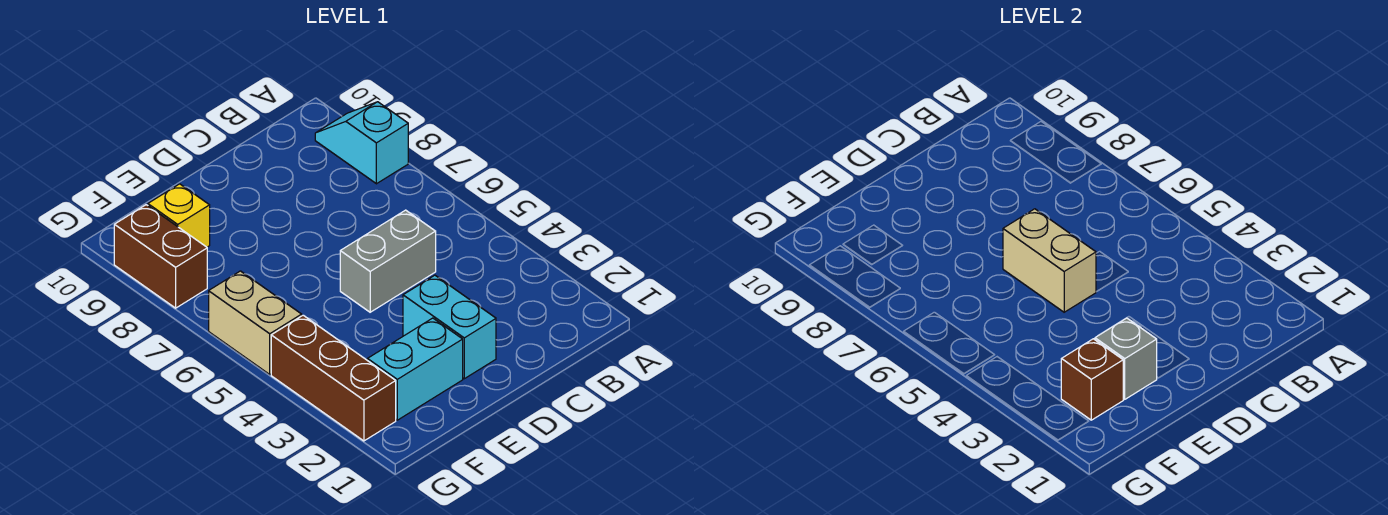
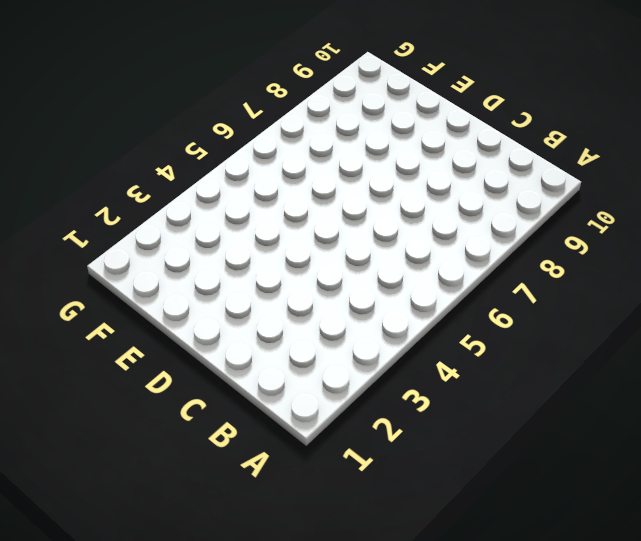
none -> cyan slope A8:A9 level 1 top 8
none -> grey brick C5:D5 level 1

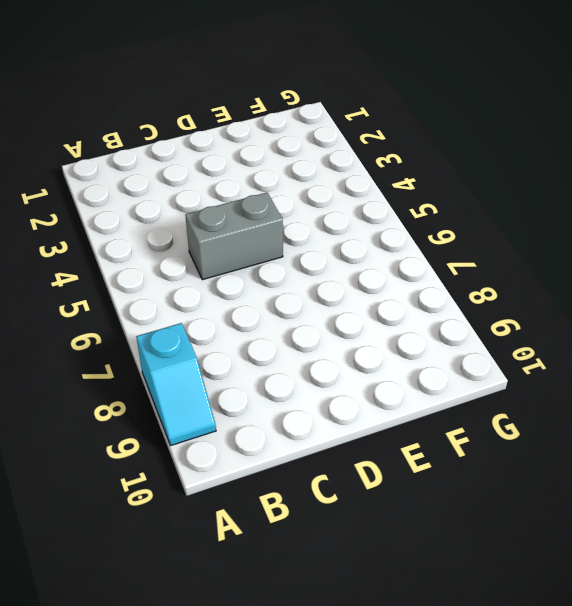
none -> cyan brick D2:D3 level 1
none -> cyan brick E2:F2 level 1

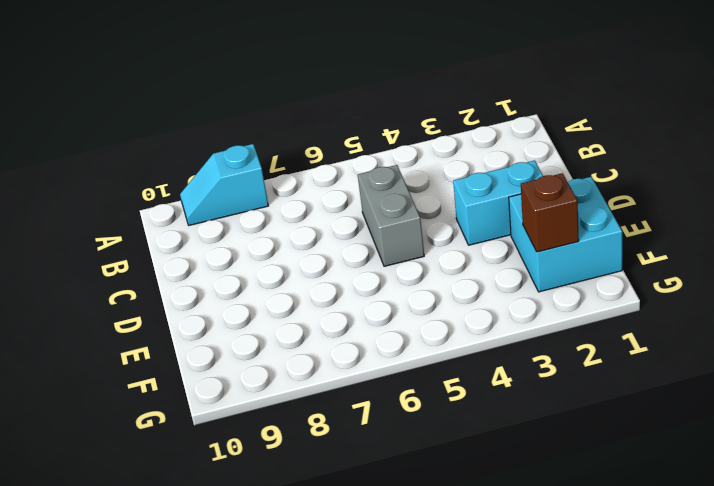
cyan brick E1:F2 level 1 -> cyan brick E2:F2 level 1
none -> yellow brick F9 level 1
none -> brown brick G2:G4 level 1

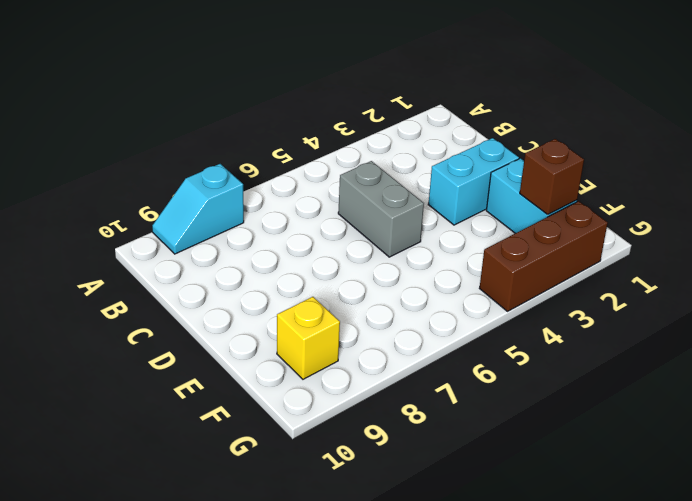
none -> tan brick G5:G6 level 1
none -> brown brick G8:G9 level 1

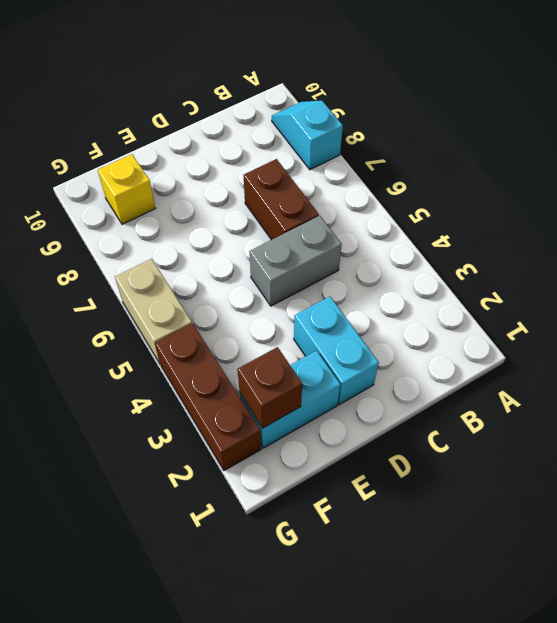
brown brick C6:C7 level 1 -> brown brick G8:G9 level 1
none -> tan brick D5:D6 level 2
none -> grey brick E2 level 2

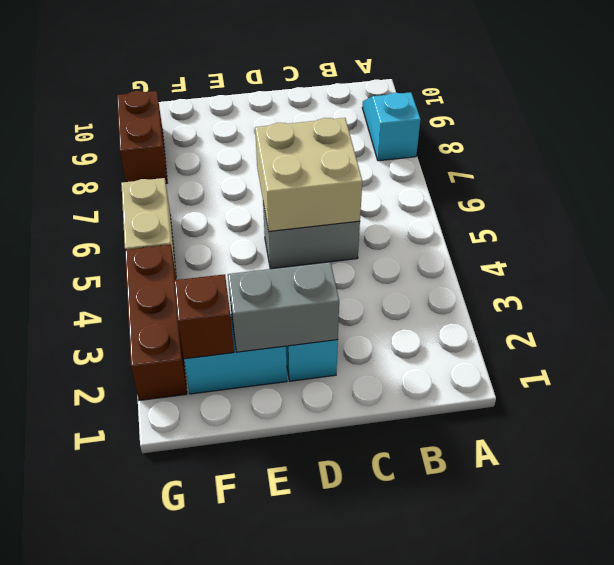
tan brick C5:D6 level 2 -> tan brick D5:D6 level 2
grey brick D2:E2 level 2 -> grey brick E2 level 2
none -> yellow brick F9 level 1

